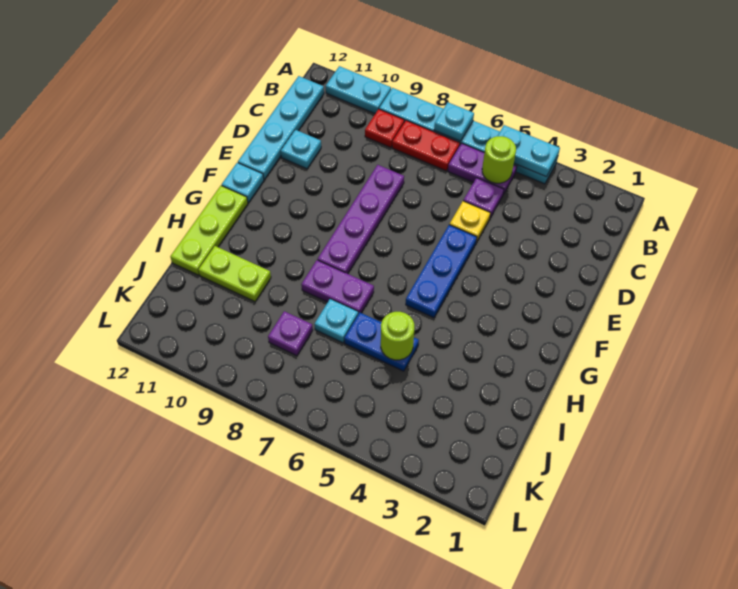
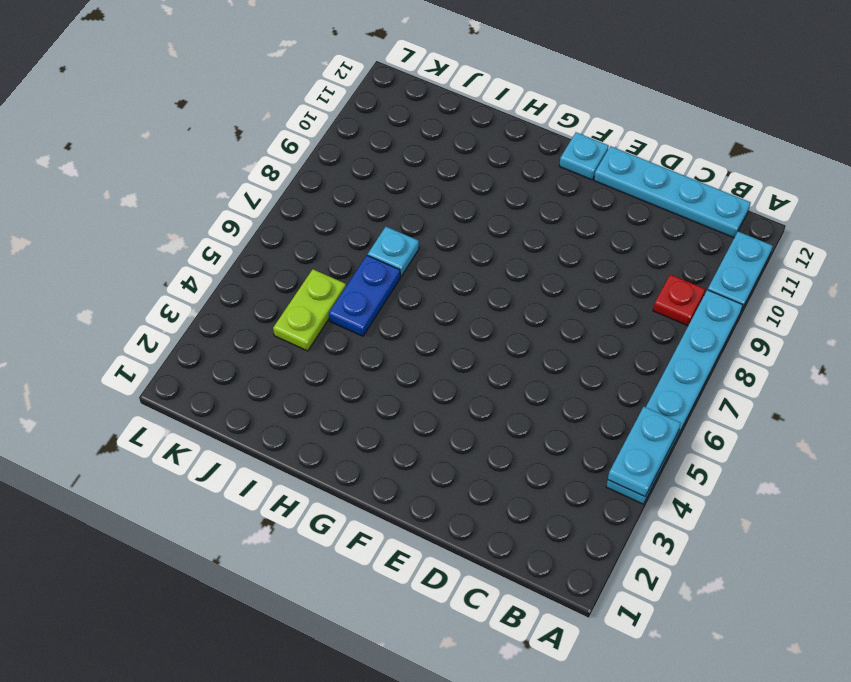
lime plate J4:J5 level 1 -> lime plate I10:I11 level 1
none -> purple plate B5:B6 level 1
none -> red plate B7:B8 level 1
none -> purple plate C5 level 1

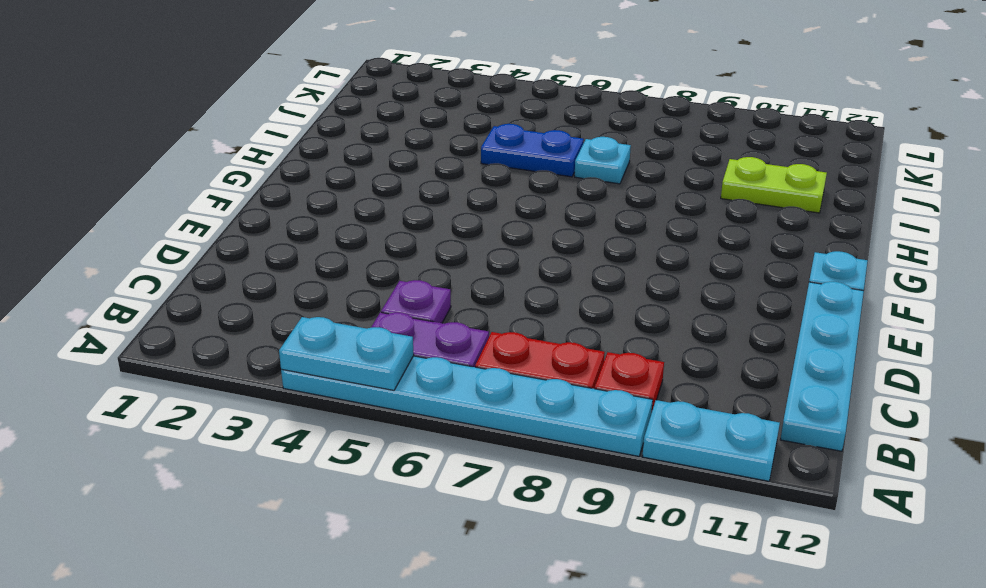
none -> yellow plate D5 level 1
none -> purple plate D8:G8 level 1
none -> cyan plate D11 level 1

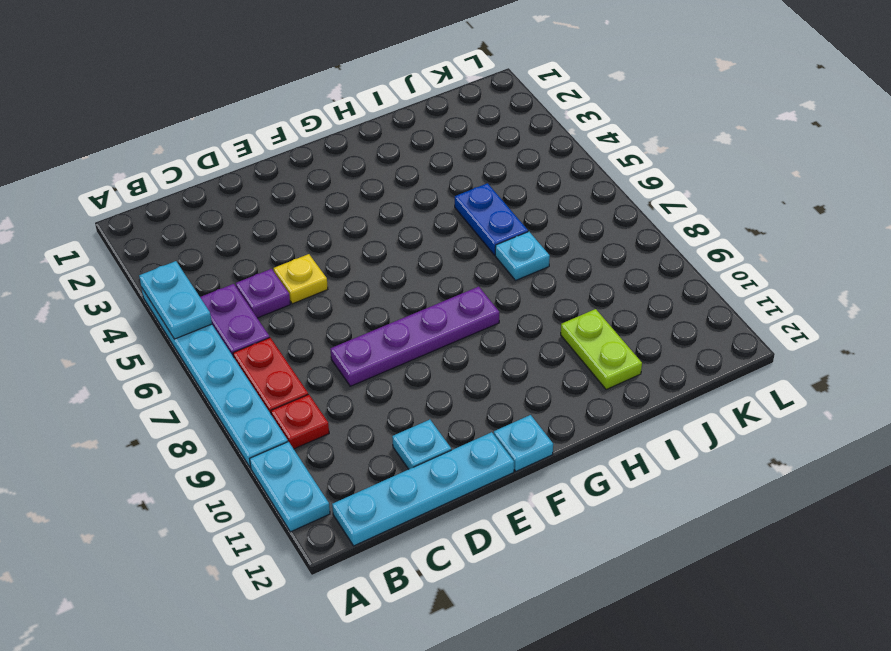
none -> blue plate E5:G5 level 1
none -> lime plate G12:I12 level 1
none -> purple plate H7:H8 level 1

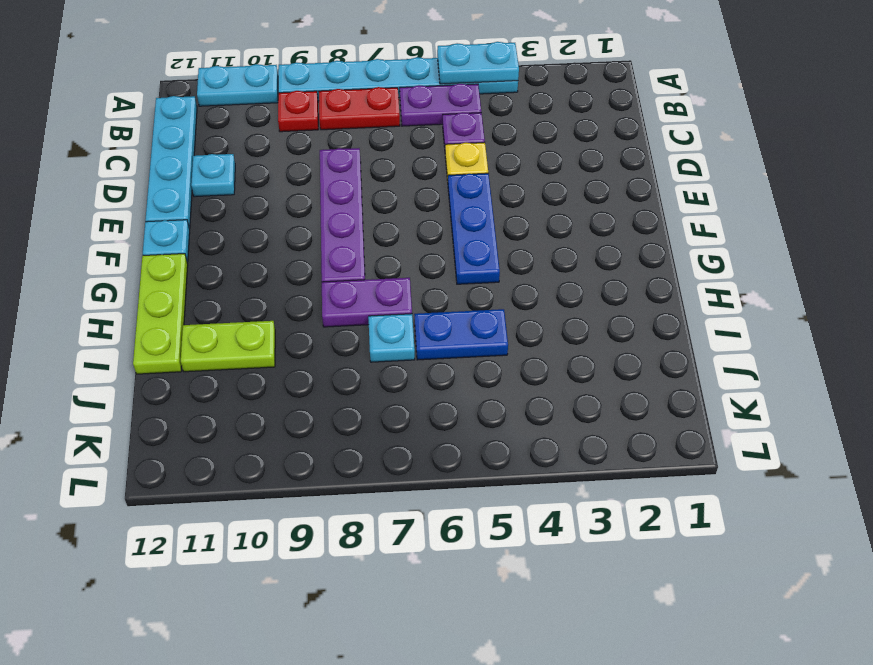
none -> purple plate J8 level 1
none -> cyan plate A7 level 2
none -> lime round brick B5 level 2

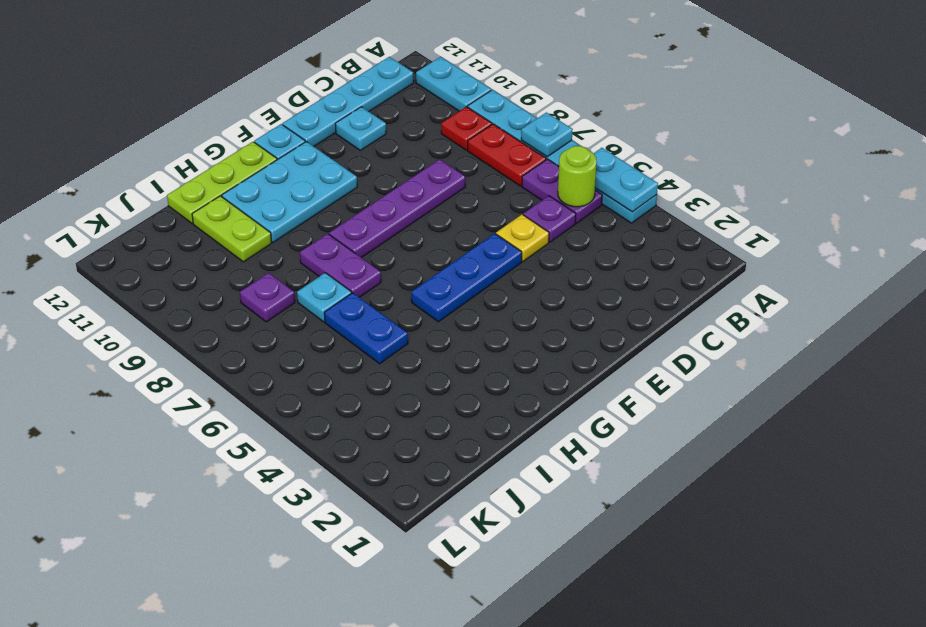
cyan plate F10:H11 level 1 -> none
none -> lime round brick I5 level 2

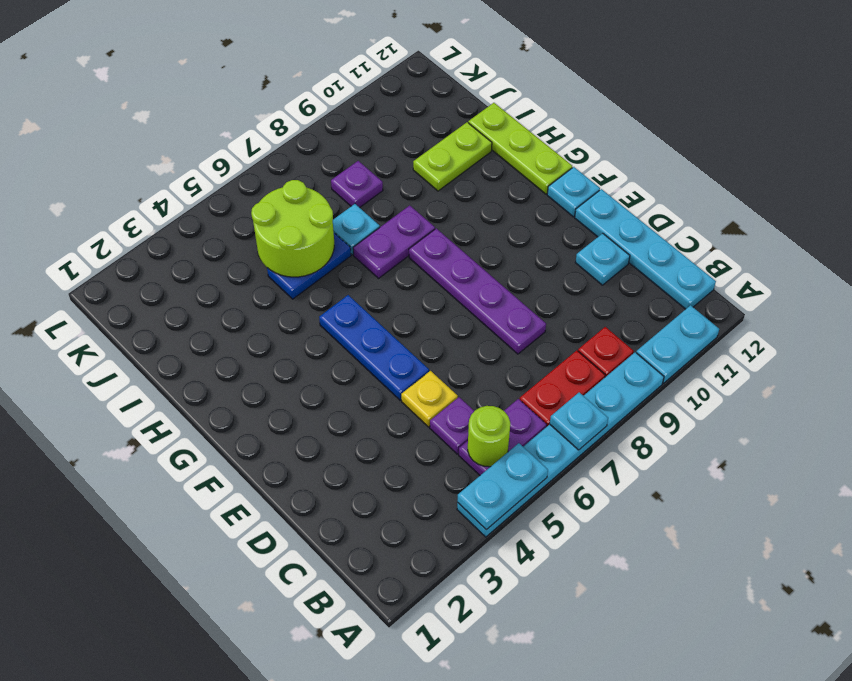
lime round brick I5:J6 level 2 -> lime round brick I5 level 2

